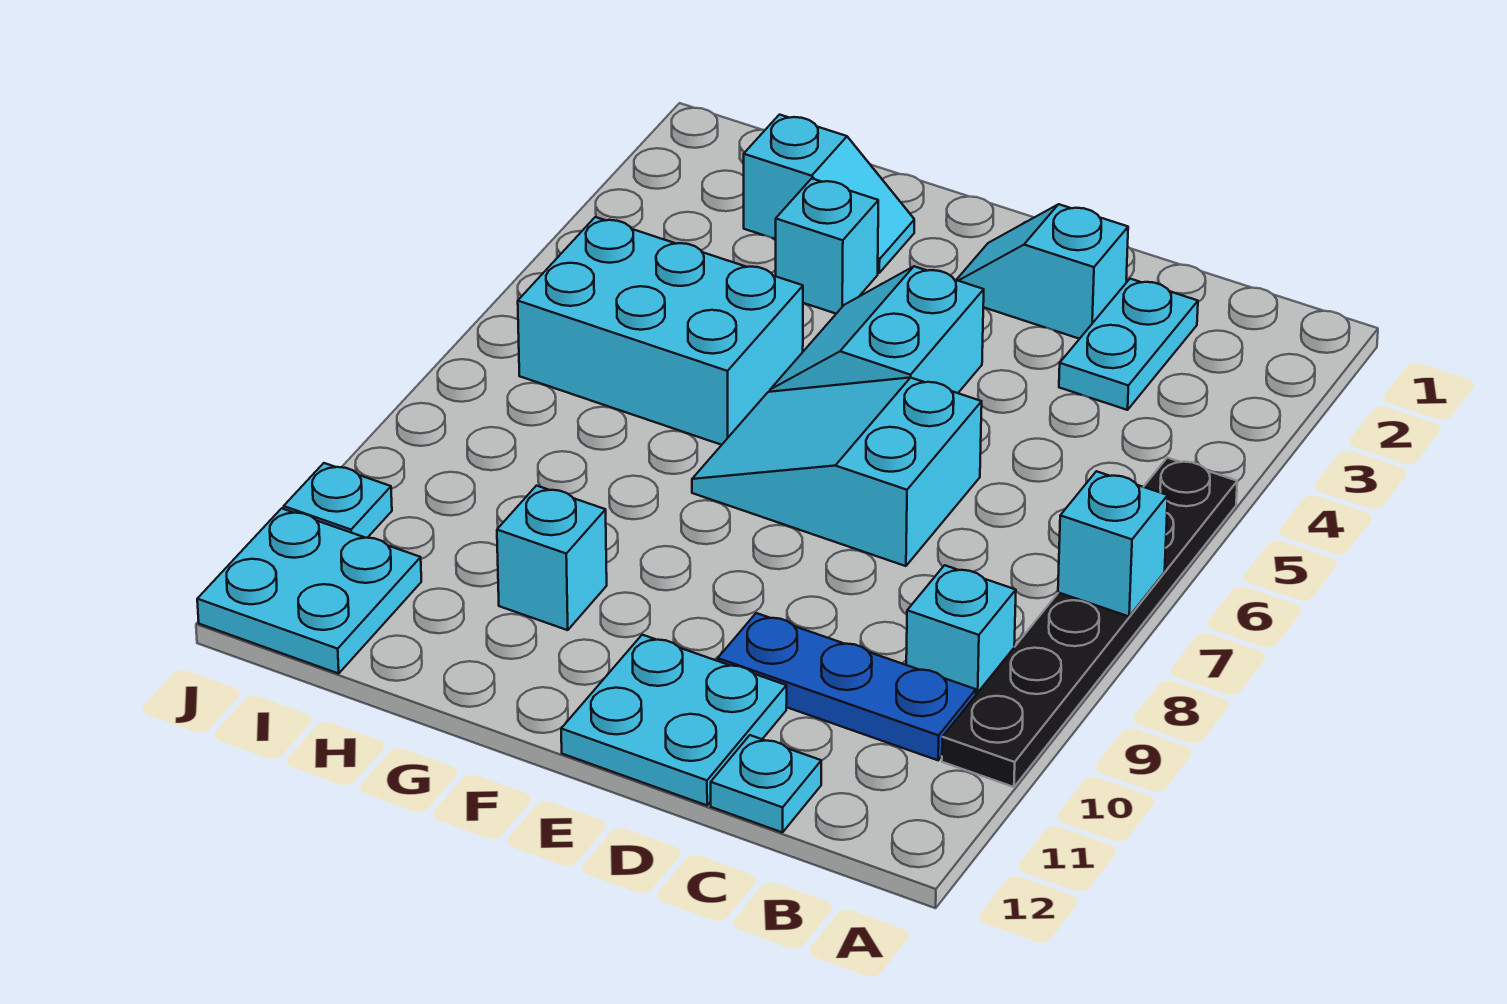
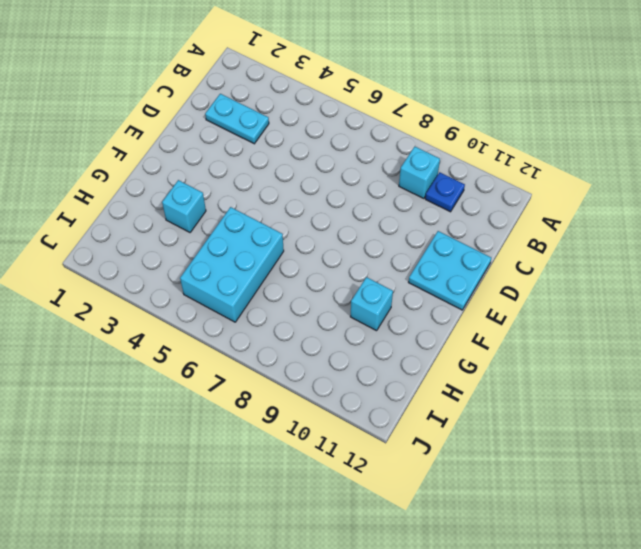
blue plate B10 level 1 -> blue plate B10:D10 level 1
none -> black plate A5:A10 level 1
none -> cyan plate C12 level 1
none -> cyan slope D2:E2 level 1 top D

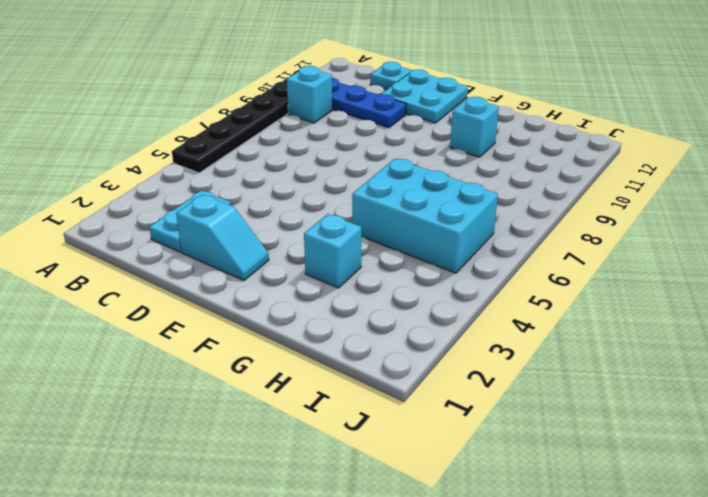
none -> cyan slope D6:F7 level 1 top D
none -> cyan slope E4:F5 level 1 top E
none -> cyan slope G2:H2 level 1 top H

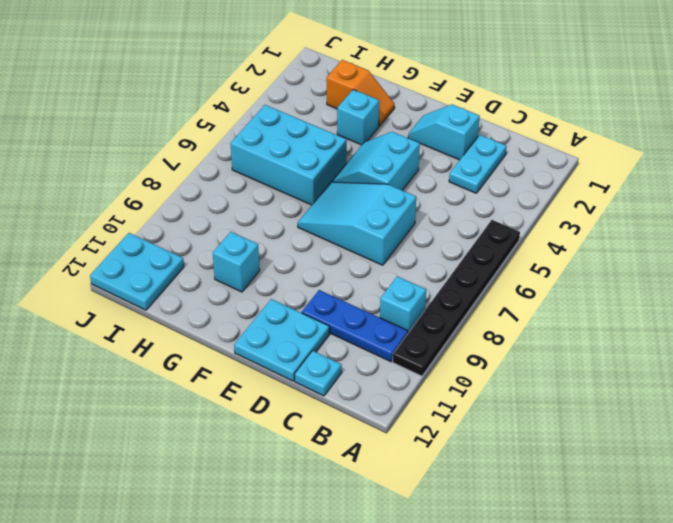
orange slope G2:H2 level 1 top H -> cyan slope G2:H2 level 1 top H
none -> cyan plate J10 level 1
none -> cyan brick A7 level 2

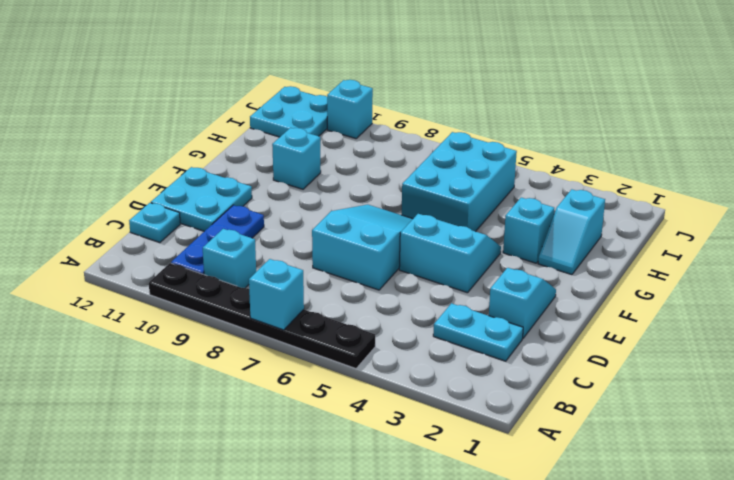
cyan brick J10 level 1 -> cyan plate J10 level 1

